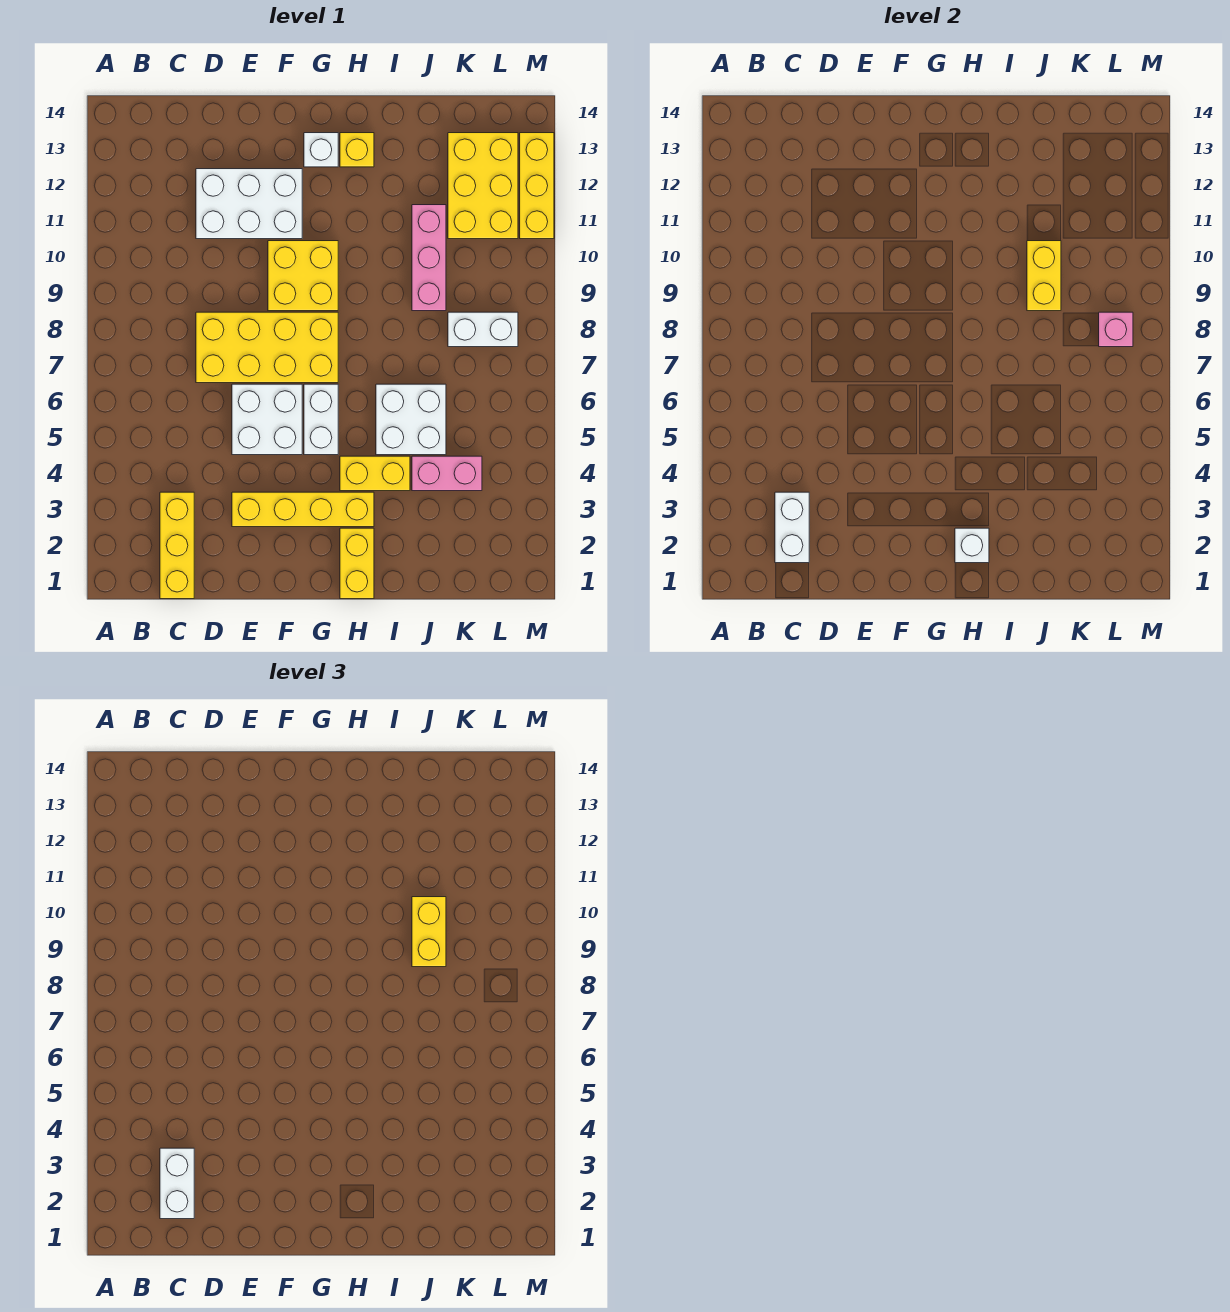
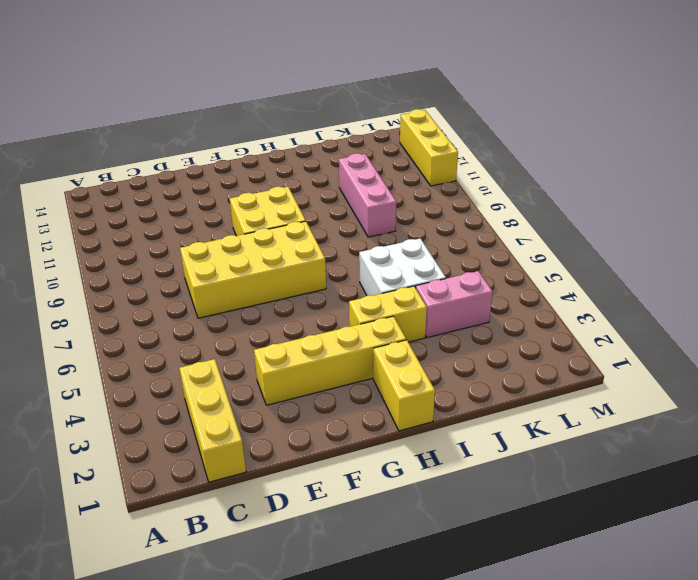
none -> white brick D11:F12 level 1
none -> white brick E5:F6 level 1
none -> white brick G5:G6 level 1

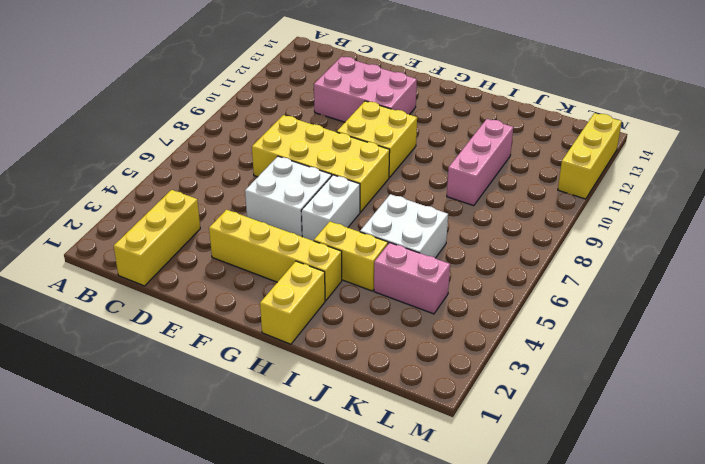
pink brick D11:F12 level 1 -> white brick D11:F12 level 1
none -> white brick G13 level 1
none -> yellow brick H13 level 1
none -> white brick K8:L8 level 1

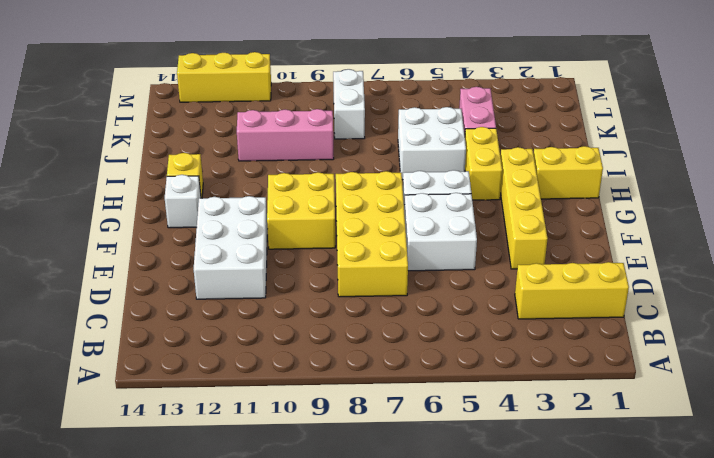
none -> yellow brick K11:L13 level 1
none -> white brick C2:C3 level 2
none -> white brick H2 level 2

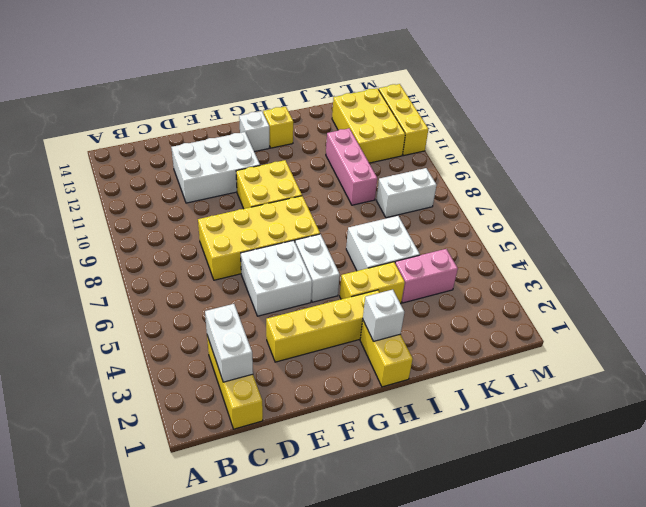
none -> yellow brick J9:J10 level 2
none -> pink brick L8 level 2
none -> white brick C2:C3 level 3

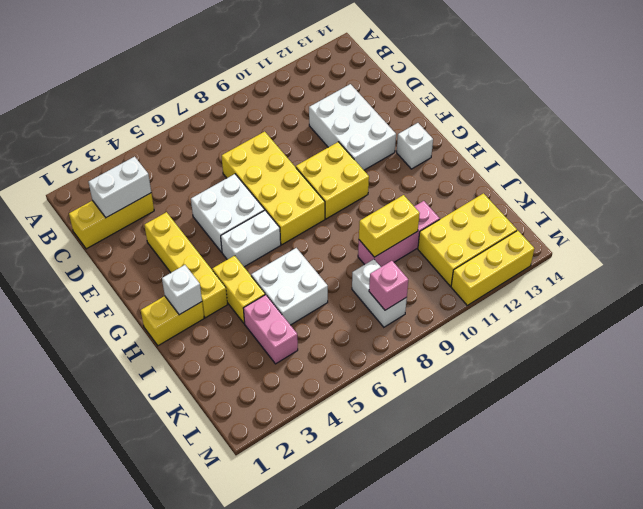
none -> yellow brick H13 level 1
none -> white brick C2:C3 level 3
none -> yellow brick J9:J10 level 3

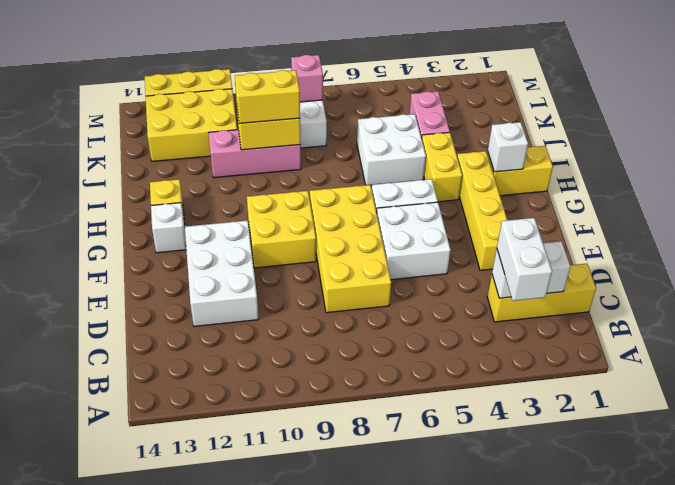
white brick B3:C3 level 3 -> white brick C2:C3 level 3

